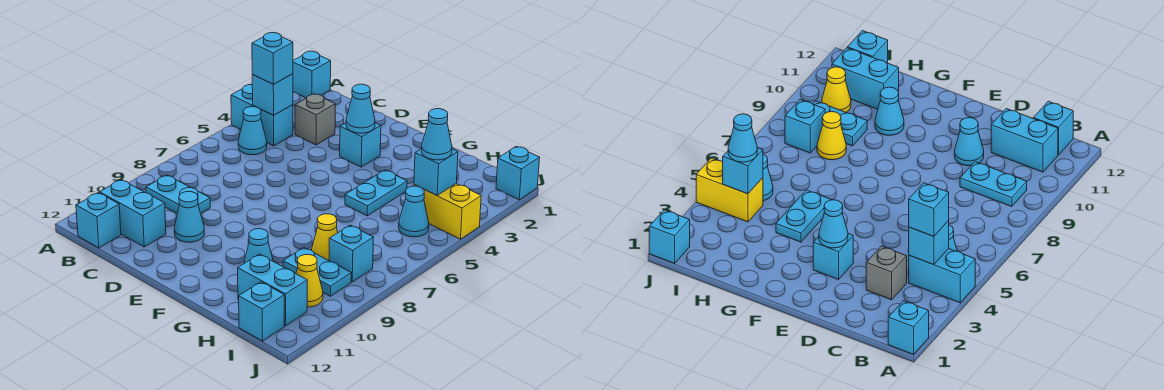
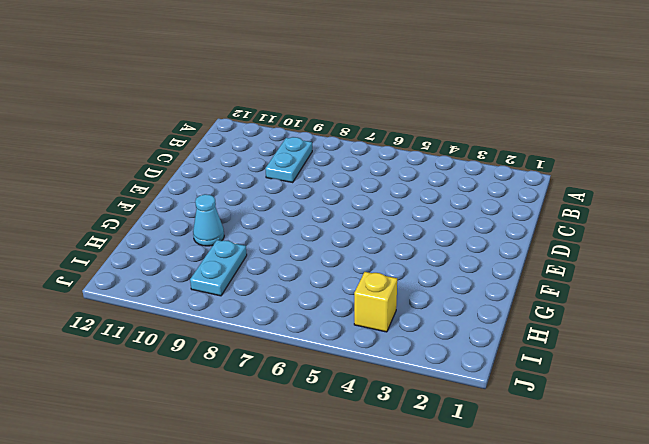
yellow brick I4 level 1 -> yellow brick I4:J4 level 1
none -> cyan brick A1 level 1
none -> cyan brick A4:B4 level 1
none -> cyan cone B5 level 1

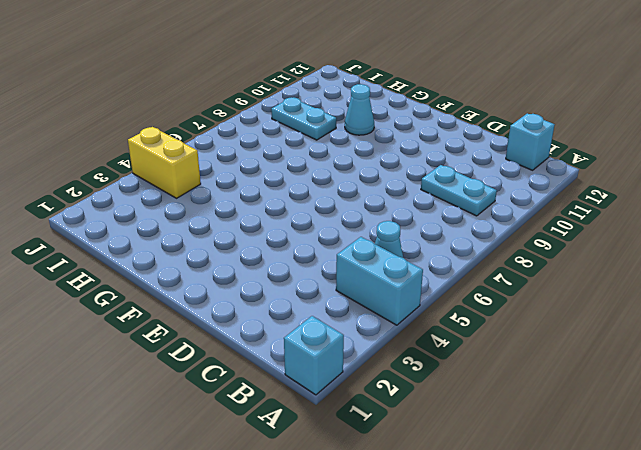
none -> cyan brick B11:C11 level 1
none -> grey brick C3 level 1
none -> cyan cone D10 level 1

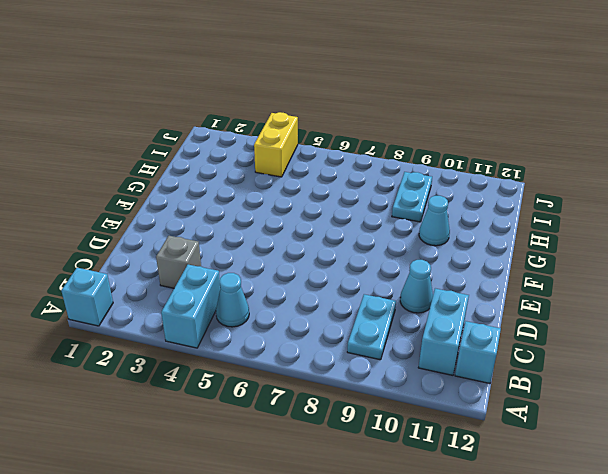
none -> cyan brick E3 level 1
none -> cyan plate G4:G5 level 1
none -> yellow cone H8 level 1

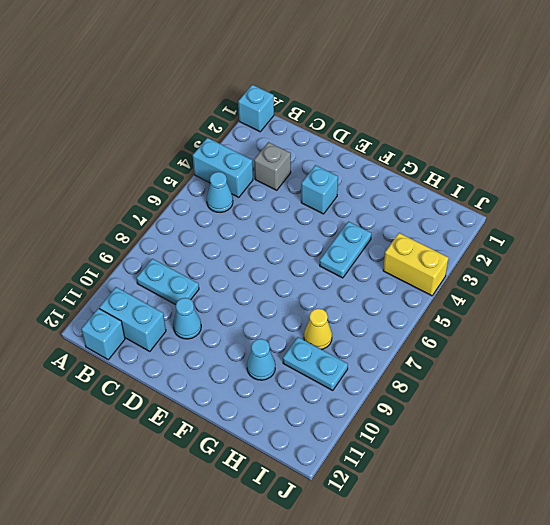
none -> cyan brick H11:I11 level 1
none -> cyan cone I5 level 1
none -> cyan brick I8 level 1

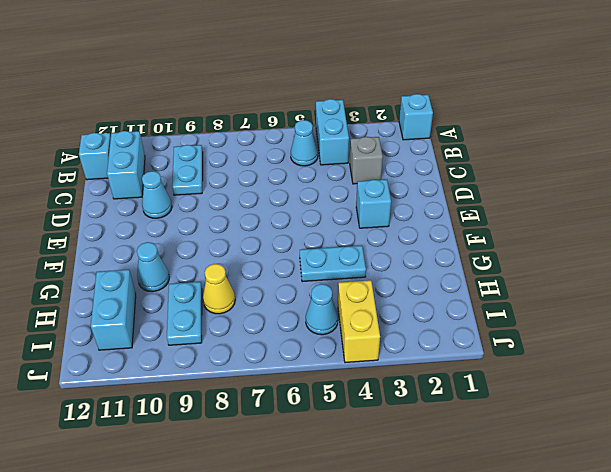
none -> cyan brick I8 level 1
none -> yellow cone I10 level 1
none -> cyan brick I12 level 1

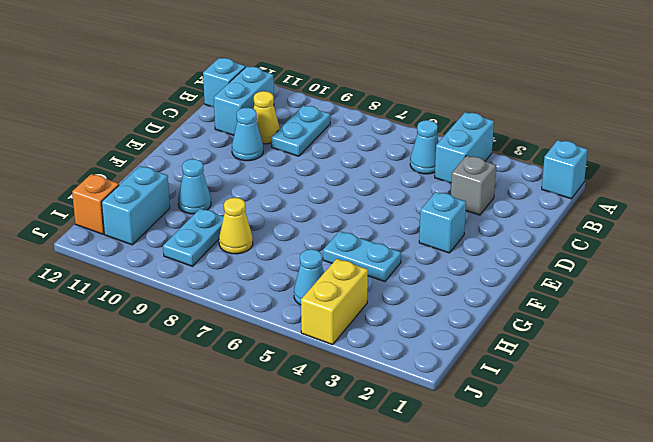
yellow cone C10 level 1 -> yellow cone I10 level 1
orange brick I12 level 1 -> cyan brick I12 level 1
none -> cyan brick I8 level 1
none -> cyan brick J1 level 1
none -> cyan brick B4 level 2

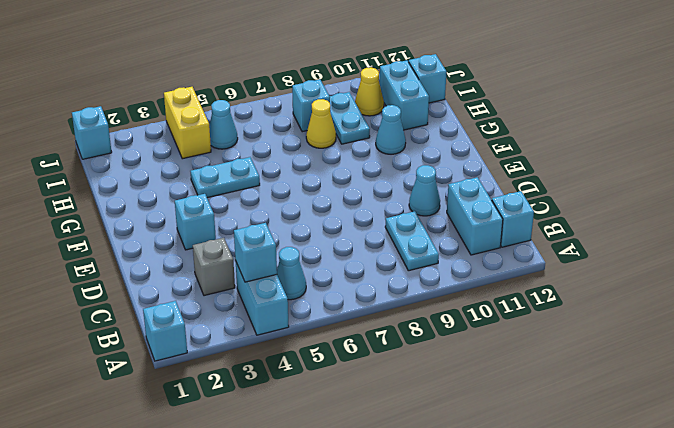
none -> cyan cone E3 level 2
none -> cyan brick I4 level 2
none -> cyan brick B4 level 3

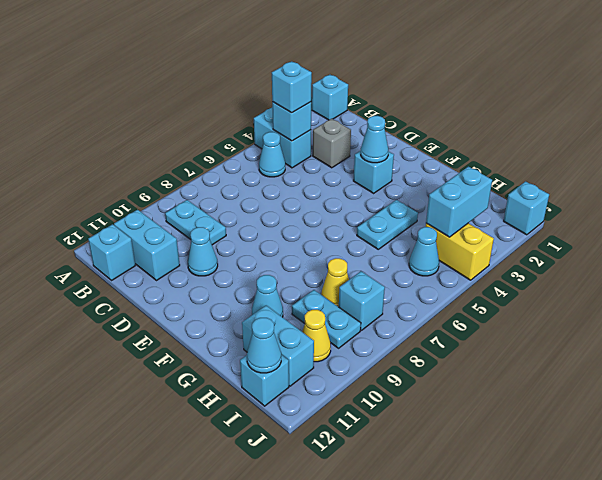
cyan brick I3:I4 level 2 -> cyan brick I4 level 2
cyan cone I12 level 2 -> cyan cone I4 level 3

